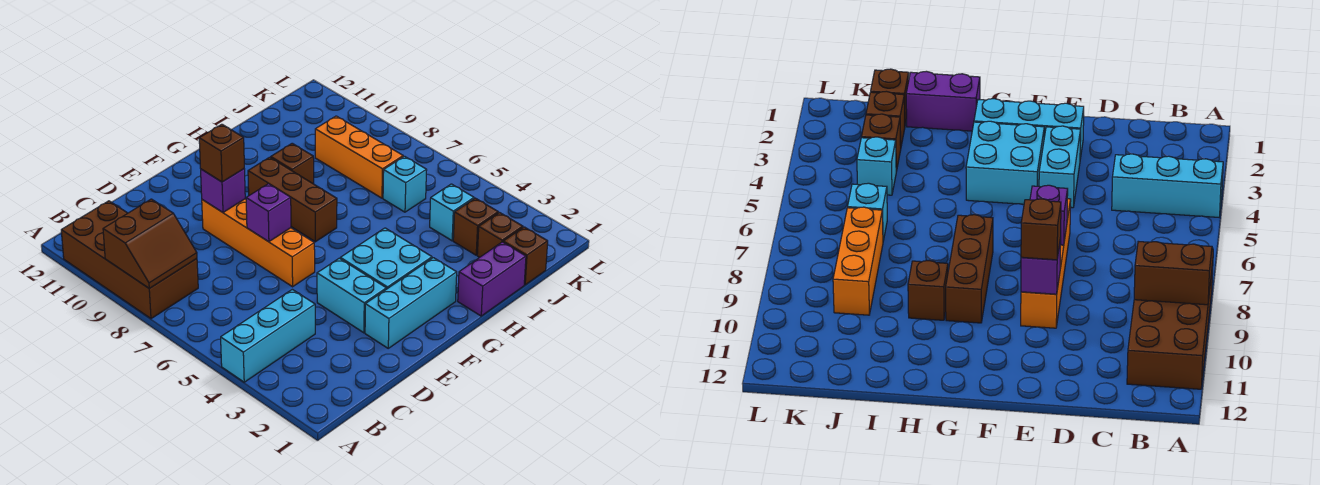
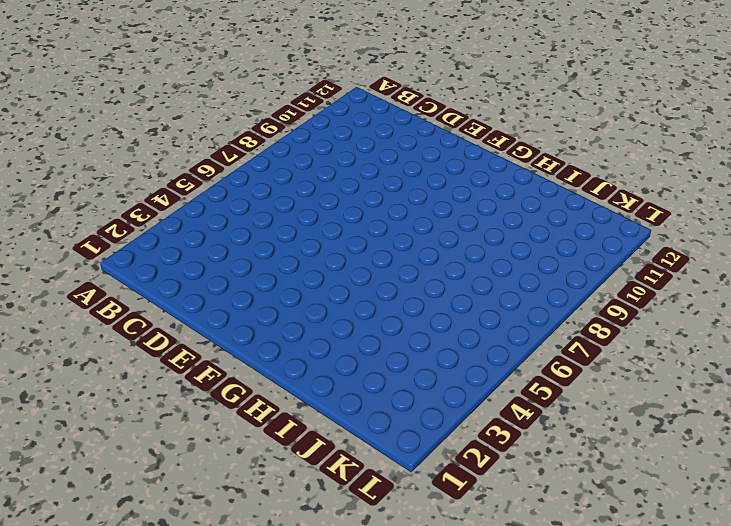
none -> cyan brick A4:C4 level 1
none -> brown brick A8:B11 level 1
none -> cyan brick E2:G2 level 1

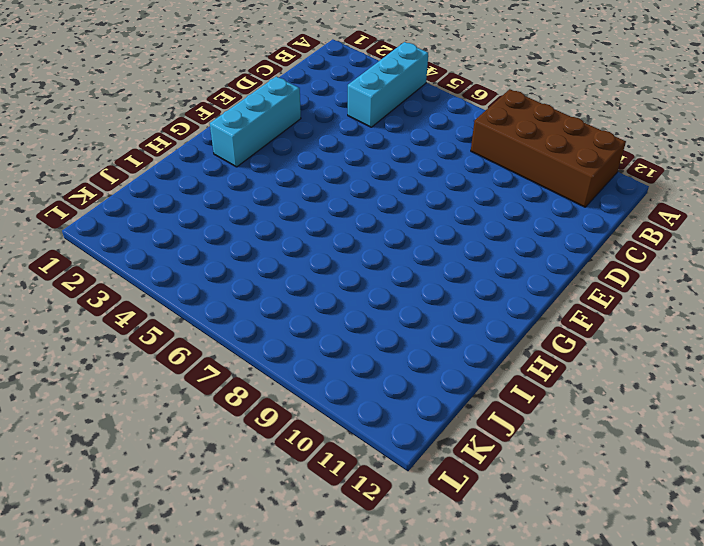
none -> cyan brick E3:E4 level 1
none -> orange brick E6:E9 level 1
none -> cyan brick F3:G4 level 1

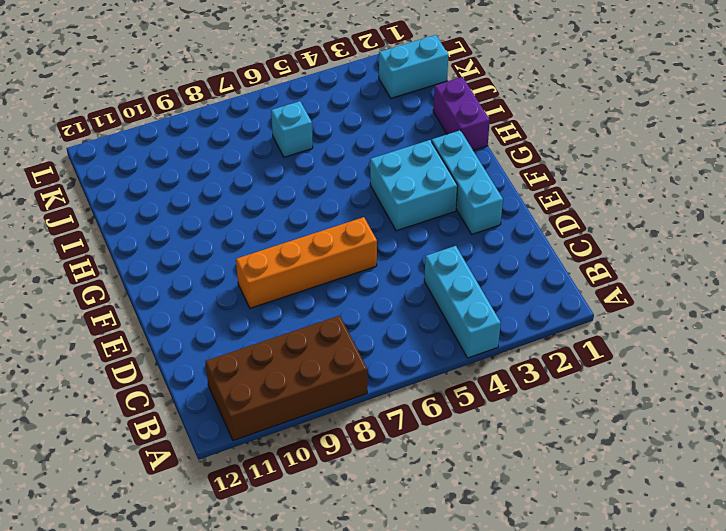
cyan brick K1:K2 level 1 -> cyan brick E3:E4 level 1
none -> brown brick G7:G9 level 1
none -> brown brick H9 level 1
none -> brown brick J1 level 1

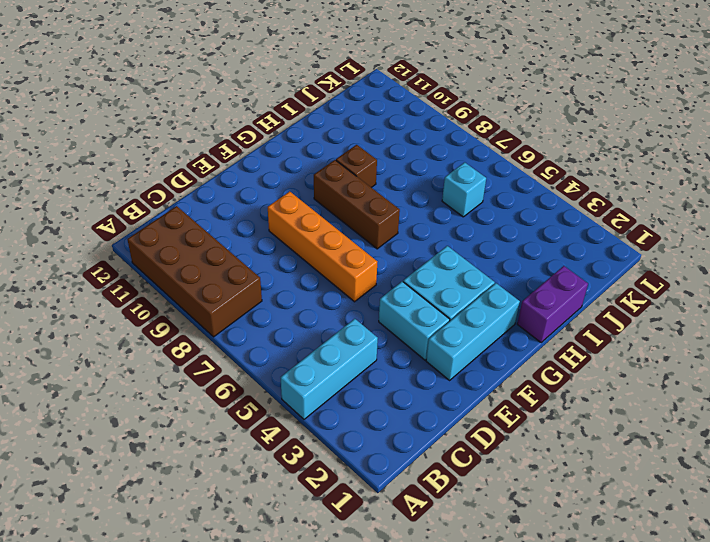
none -> brown brick J1 level 1
none -> brown brick J2 level 1
none -> brown brick J3 level 1

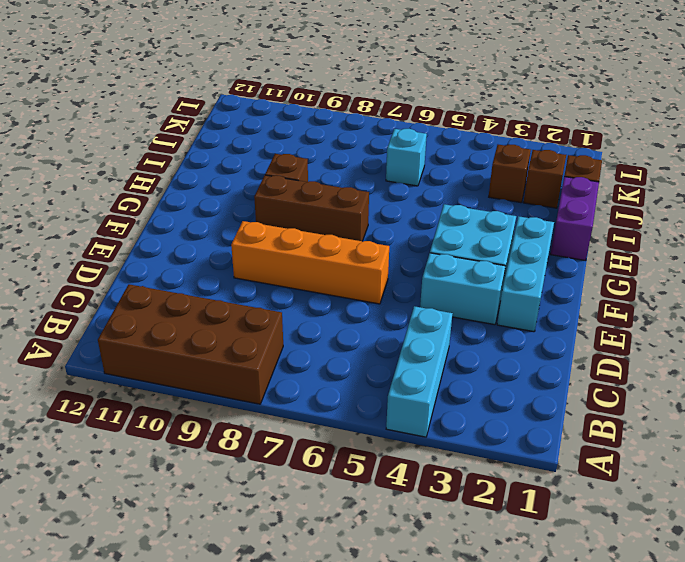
none -> cyan brick J4 level 1
none -> orange brick J7:J9 level 1
none -> brown slope A8:B9 level 2 top 9

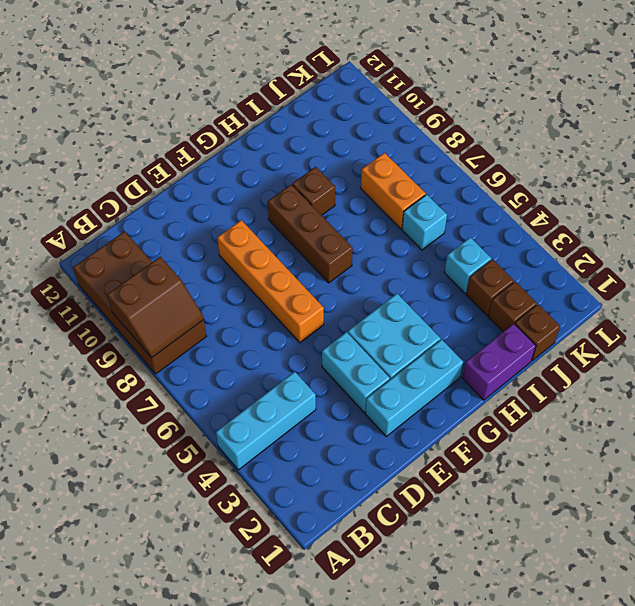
orange brick J7:J8 level 1 -> orange brick J7:J9 level 1
none -> purple brick E7 level 2
none -> purple brick E9 level 2
none -> brown brick E9 level 3

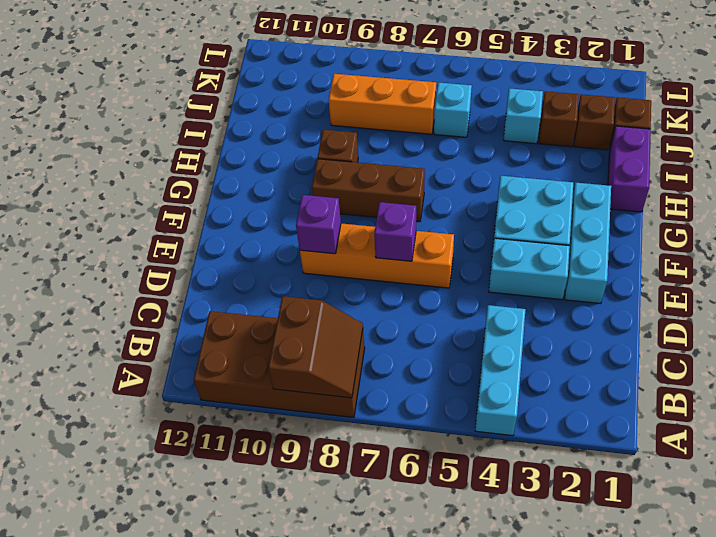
none -> brown brick E9 level 3

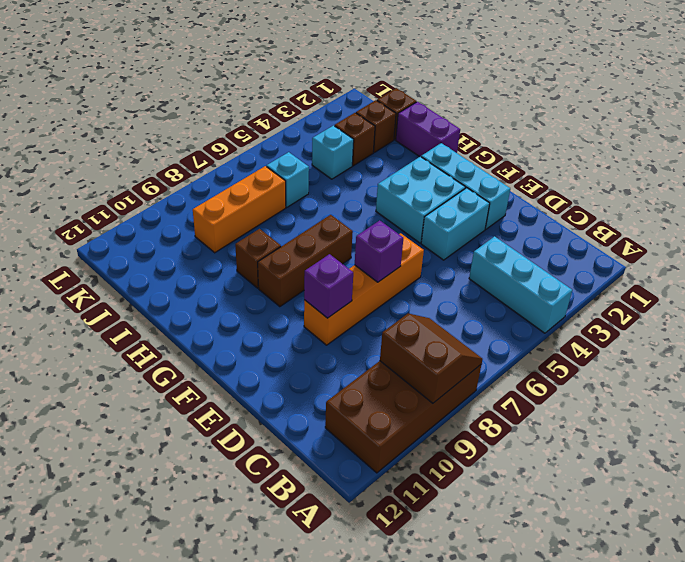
none -> brown brick E9 level 3

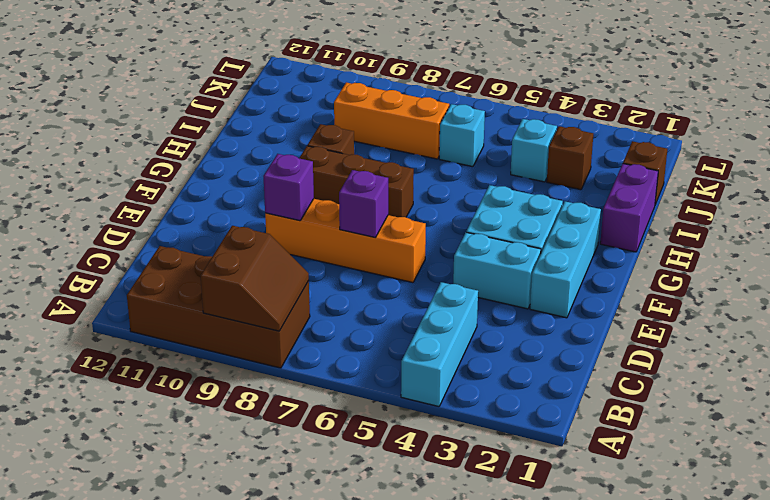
none -> brown brick J2 level 1
none -> brown brick E9 level 3

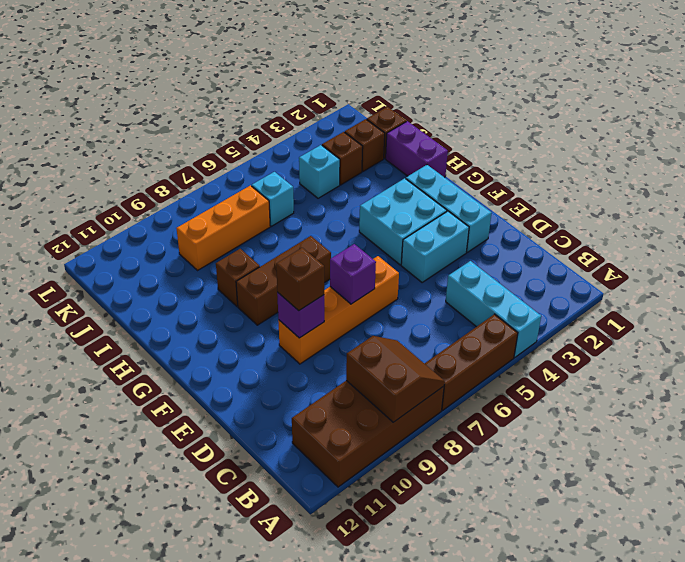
brown brick A5:A7 level 1 -> none

